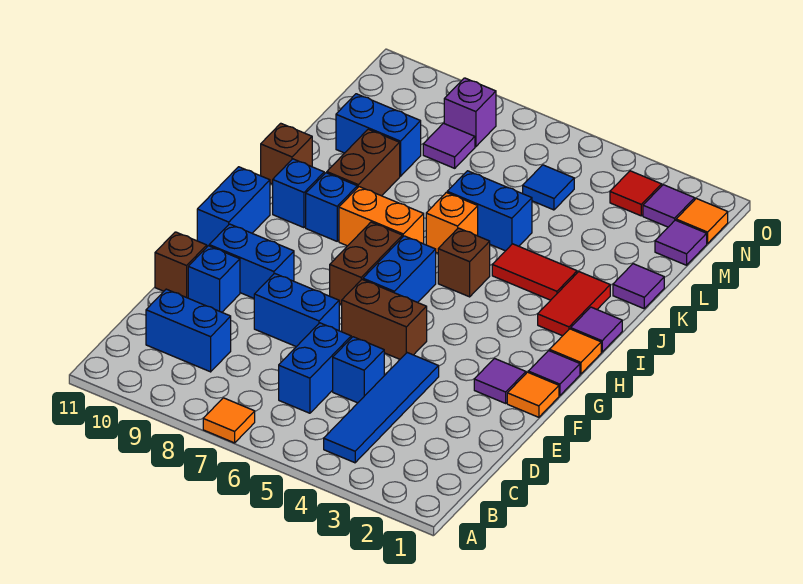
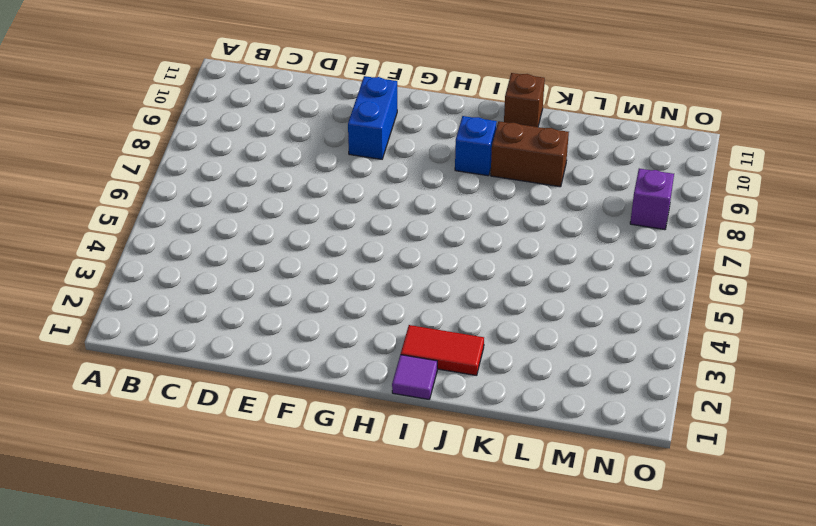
none -> orange tile A7 level 1
none -> blue tile B4:E4 level 1
none -> blue brick C6:D6 level 1
none -> blue brick C9:C10 level 1

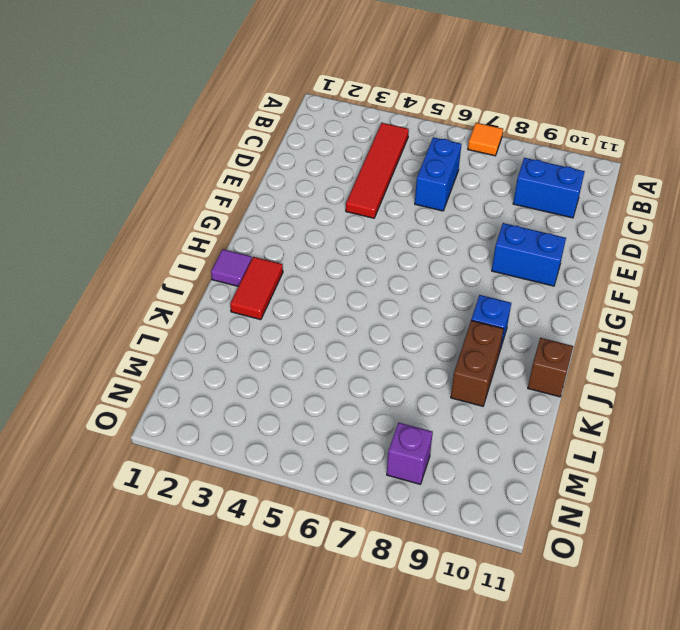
red tile B4:E4 level 1 -> blue tile B4:E4 level 1
none -> blue brick D5 level 1
none -> blue brick E7:E8 level 1
none -> blue brick E10 level 1
none -> brown brick E11 level 1

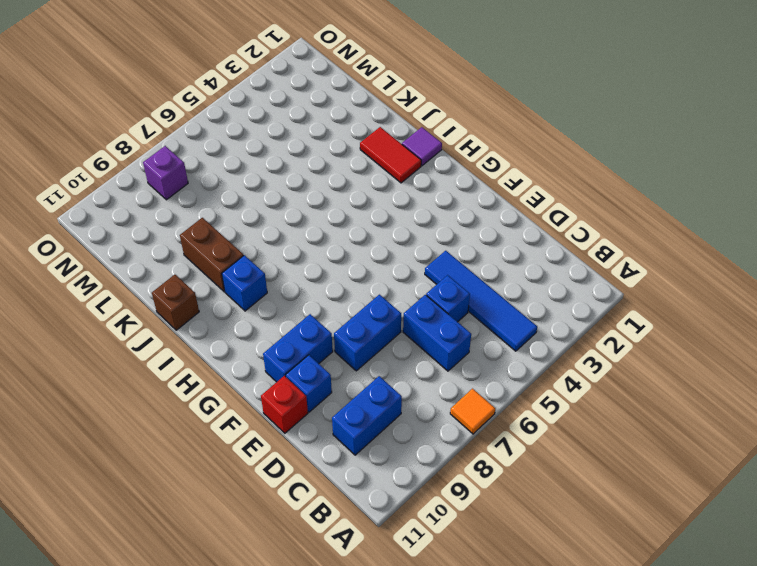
red brick E11 level 1 -> brown brick E11 level 1
none -> orange tile F1 level 1
none -> purple tile F2 level 1
none -> brown brick F5:F6 level 1
none -> purple tile G1 level 1

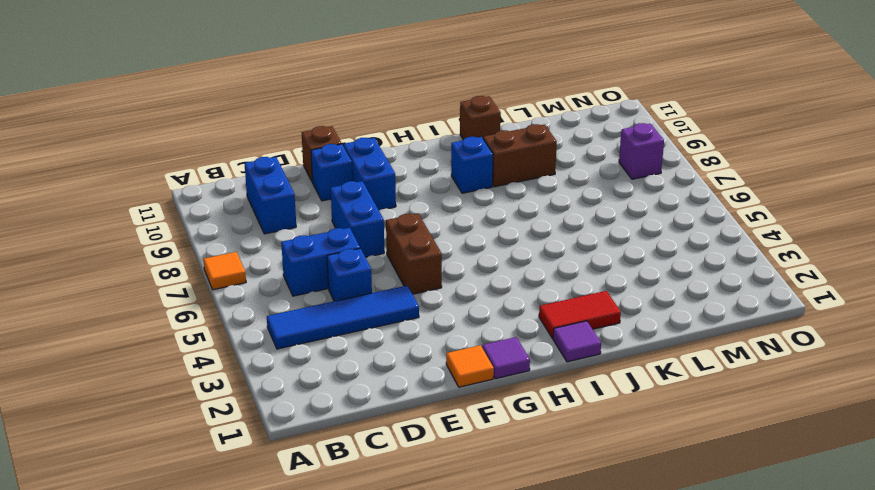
none -> purple tile F2 level 1
none -> blue brick G6:H6 level 1
none -> brown brick G7:H7 level 1
none -> blue brick G11:H11 level 1

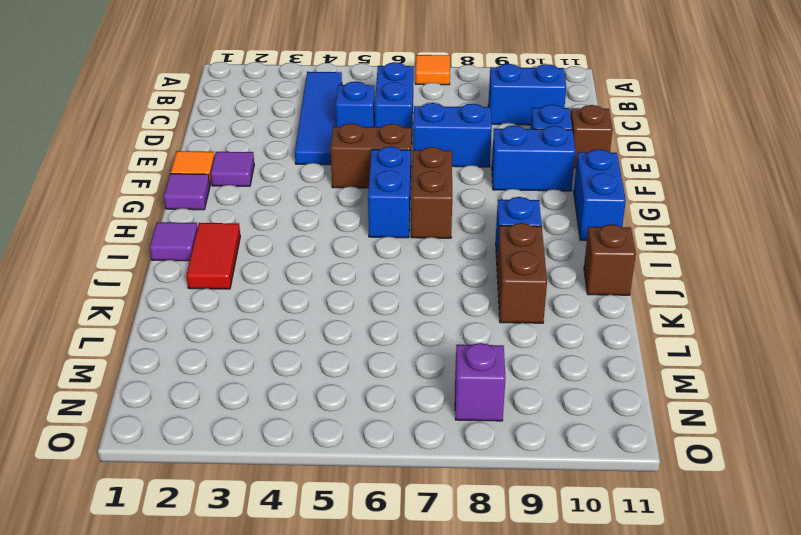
none -> orange tile H1 level 1
none -> brown brick I5 level 1
none -> orange brick I7:I8 level 1
none -> blue brick I10 level 1

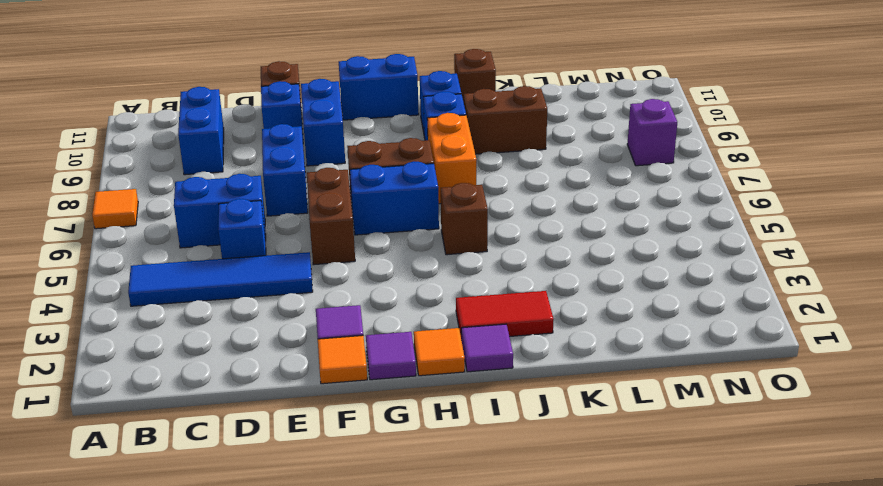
none -> red tile J3:J4 level 1
none -> orange brick J6 level 1
none -> purple tile K1 level 1
none -> blue brick K5:K6 level 1

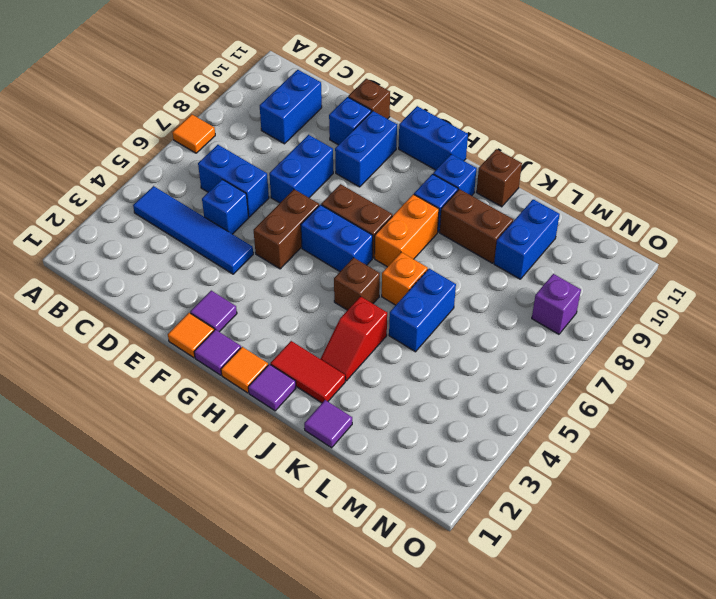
red slope J3:J4 level 1 top 4 -> red tile J3:J4 level 1
none -> purple tile M1 level 1
none -> blue tile M5 level 1
none -> purple tile M8 level 1
none -> orange tile N1 level 1

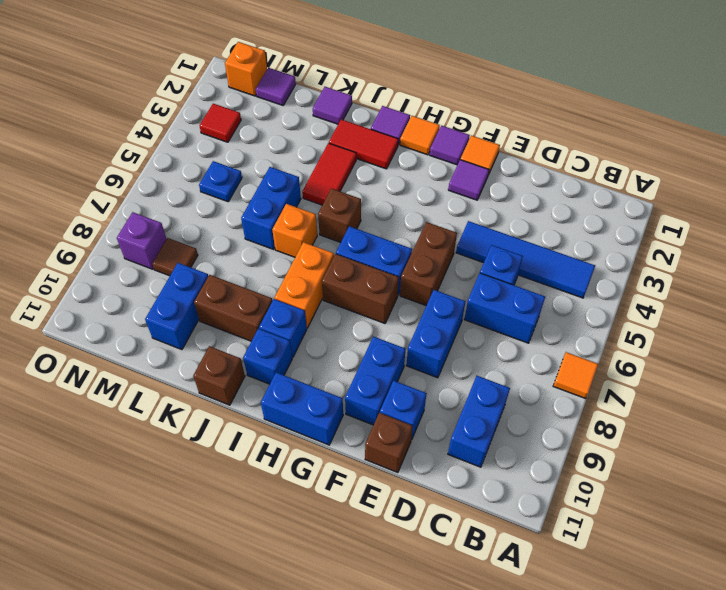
blue plate M5 level 1 -> blue tile M5 level 1
brown tile M8 level 1 -> purple tile M8 level 1
orange brick N1 level 1 -> orange tile N1 level 1
none -> purple tile N2 level 1

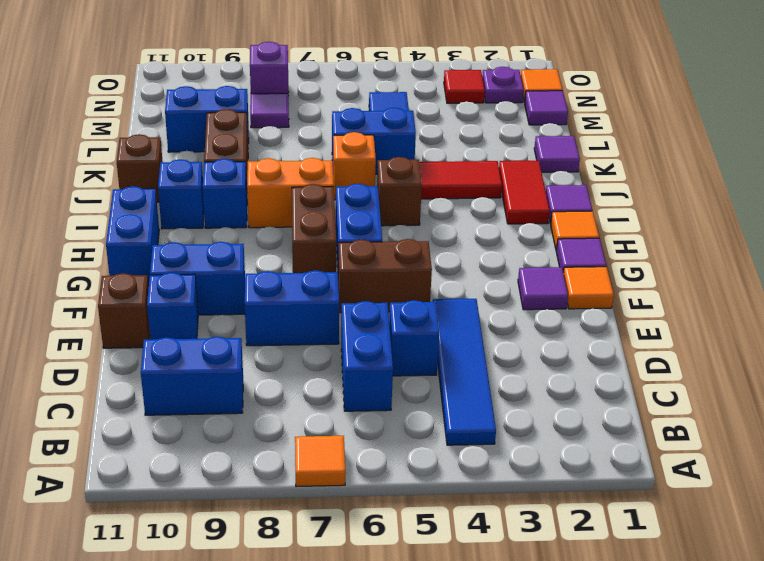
purple plate N2 level 1 -> purple tile N2 level 1

